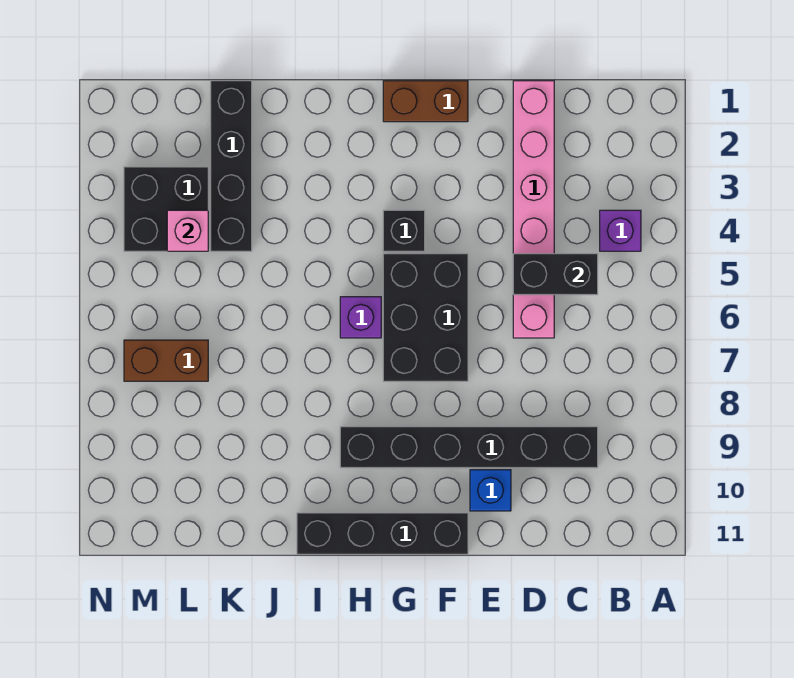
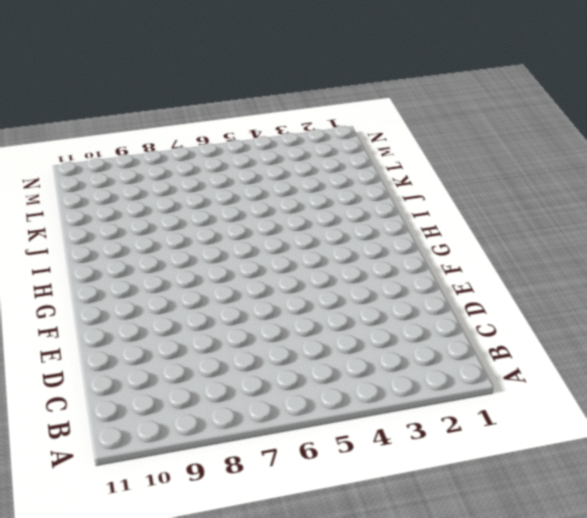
none -> purple brick B4 level 1
none -> black brick C9:H9 level 1
none -> pink brick D1:D6 level 1

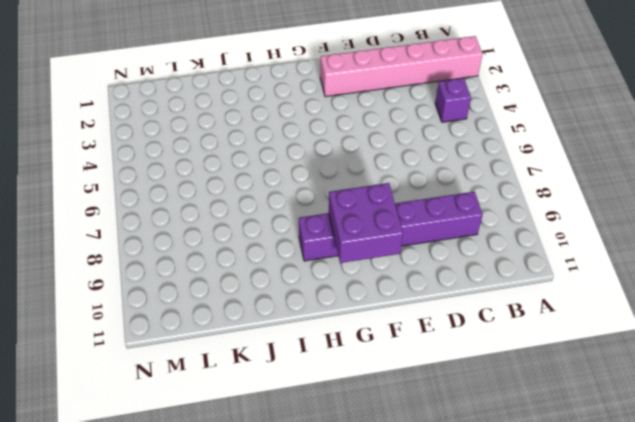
pink brick A2:F2 level 1 -> pink brick D1:D6 level 1
purple brick C9:H9 level 1 -> black brick C9:H9 level 1
purple brick F9:G10 level 2 -> none
none -> blue brick E10 level 1
none -> brown brick F1:G1 level 1
none -> black brick F5:G7 level 1

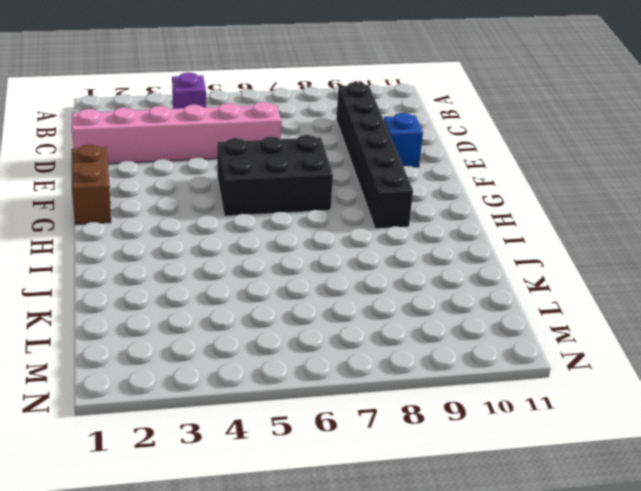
none -> black brick F11:I11 level 1
none -> black brick G4 level 1
none -> purple brick H6 level 1

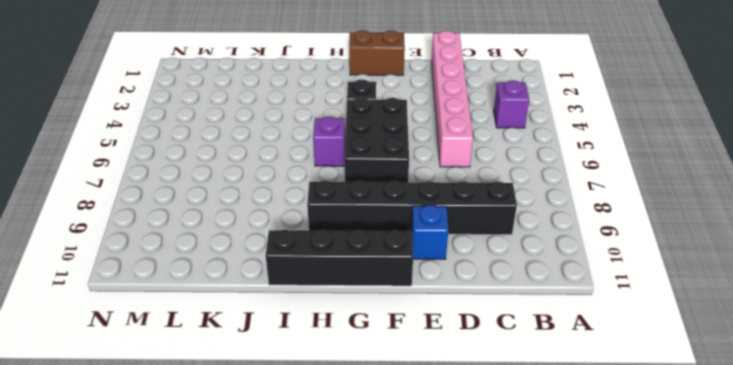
none -> black brick K1:K4 level 1
none -> black brick L3:M4 level 1
none -> brown brick L7:M7 level 1

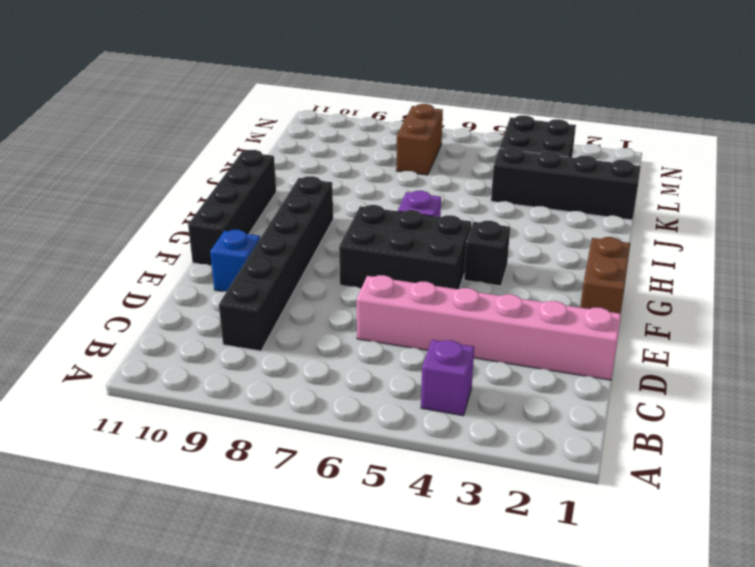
none -> black brick C5:D5 level 2
none -> pink brick L4 level 2

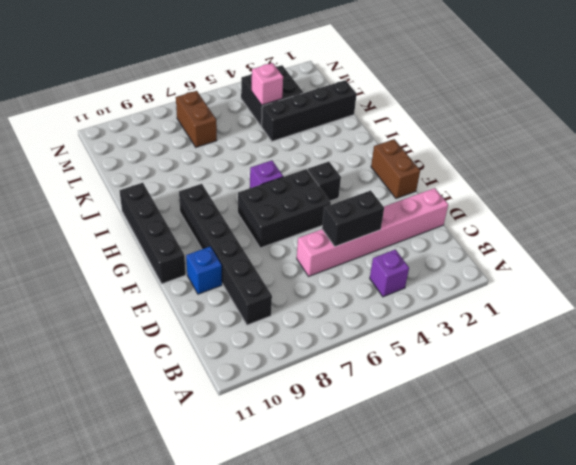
black brick D4:D5 level 2 -> black brick C5:D5 level 2

